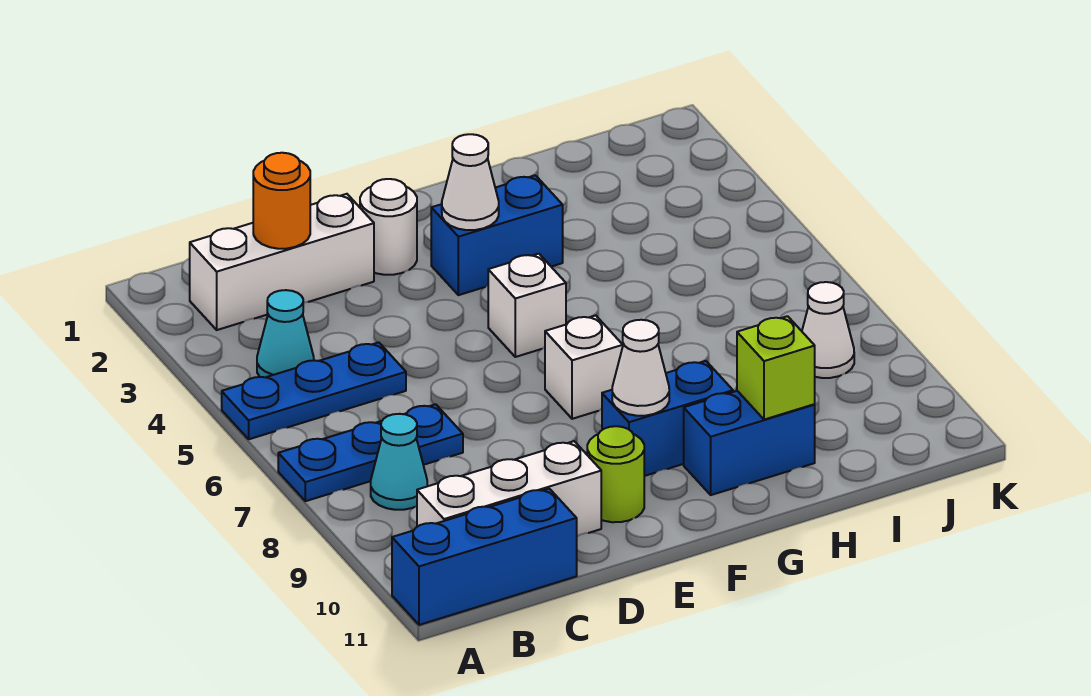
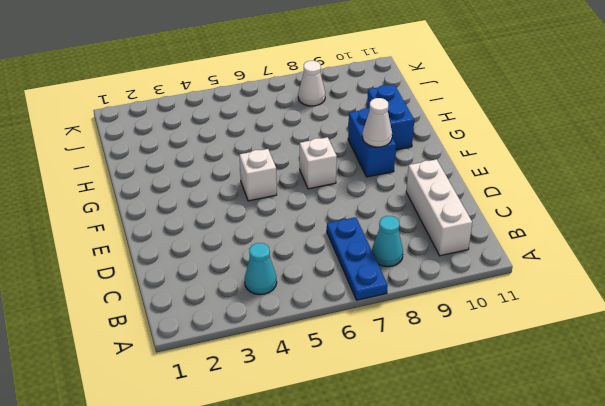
none -> blue plate A5:C5 level 1
none -> blue brick A11:C11 level 1
none -> white brick B2:D2 level 1

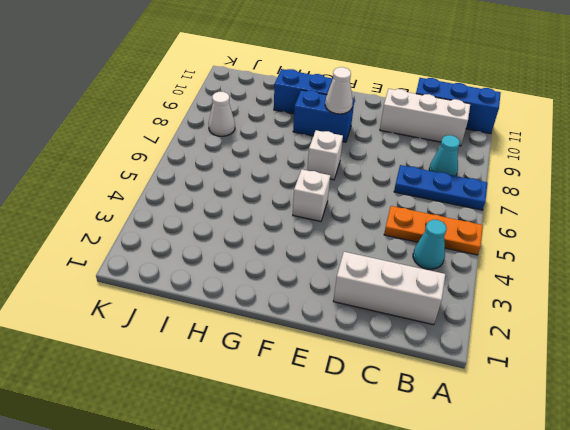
orange plate A5:C5 level 1 -> blue plate A5:C5 level 1
none -> white round brick E2 level 1
none -> lime round brick E10 level 1
none -> blue brick F3:G3 level 1

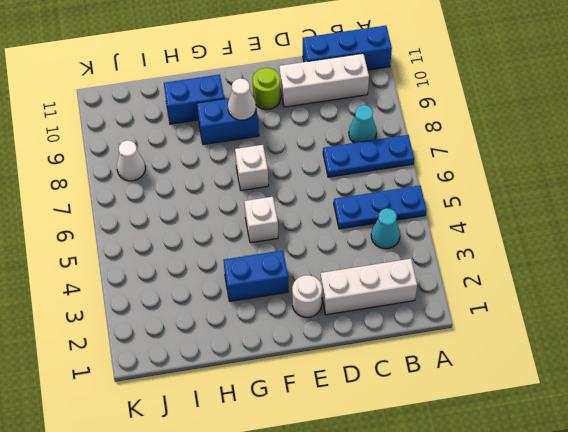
none -> orange round brick C2 level 2
none -> white cone F3 level 2
none -> lime brick H10 level 2

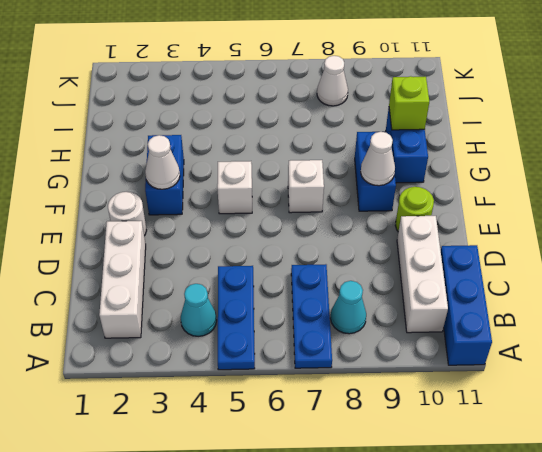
none -> orange round brick C2 level 2

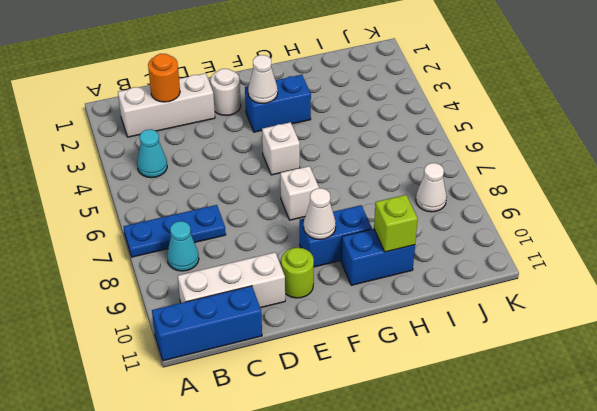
none -> blue plate A5:C5 level 1

